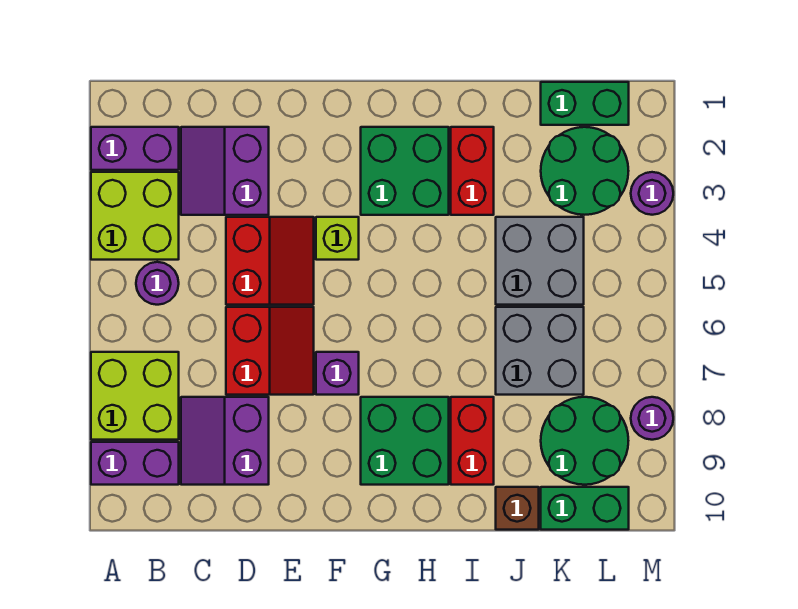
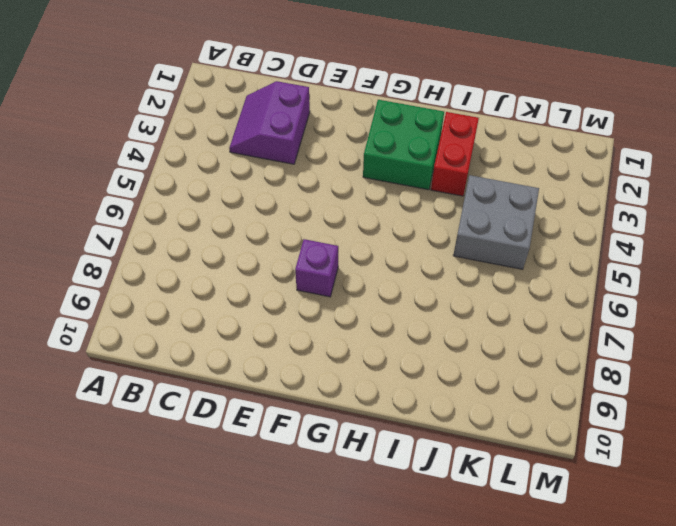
none -> purple brick A2:B2 level 1
none -> lime brick A3:B4 level 1
none -> lime brick A7:B8 level 1

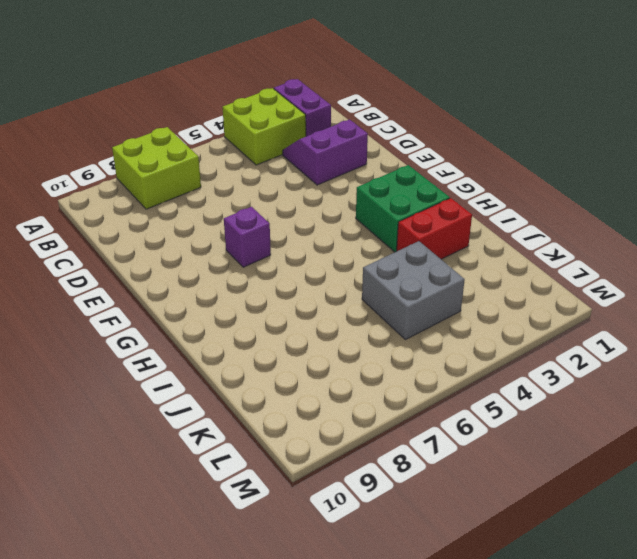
none -> purple brick A9:B9 level 1
none -> purple round brick B5 level 1
none -> purple slope C8:D9 level 1 top D

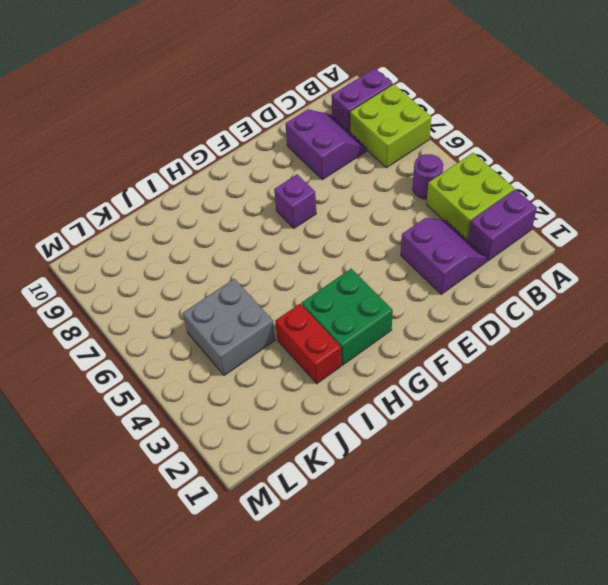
none -> red slope D4:E5 level 1 top D
none -> red slope D6:E7 level 1 top D
none -> lime brick F4 level 1

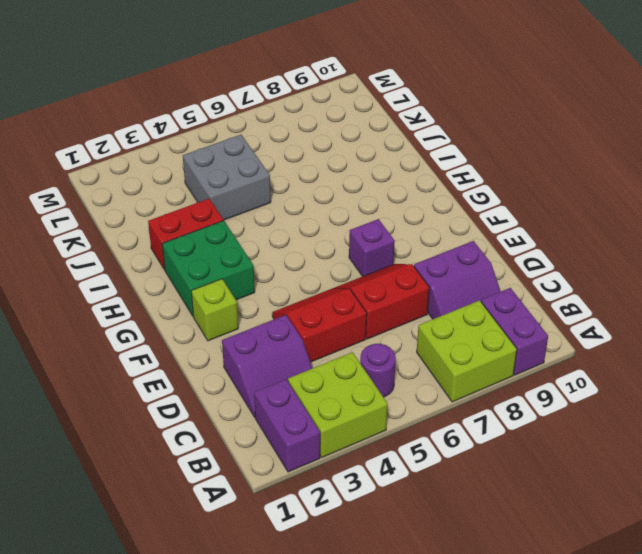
lime brick F2 level 1 -> lime brick F4 level 1
none -> green brick G8:H9 level 1
none -> red brick I8:I9 level 1
none -> grey brick J6:K7 level 1

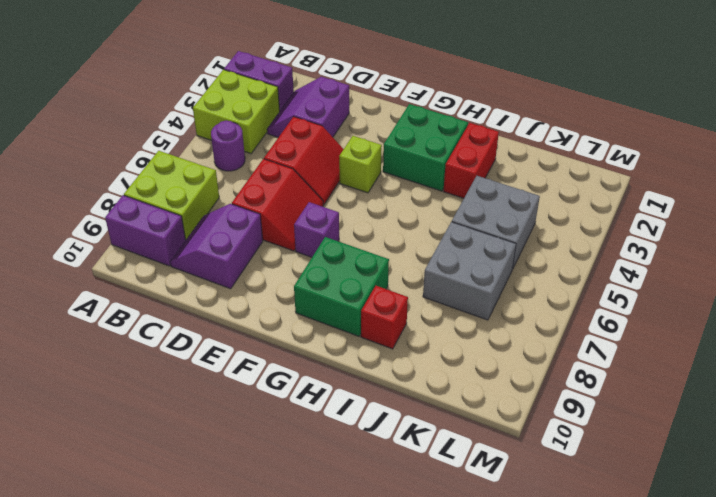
red brick I9 level 1 -> red brick I8:I9 level 1
none -> brown brick J10 level 1
none -> green brick K1:L1 level 1
none -> green round brick K2:L3 level 1

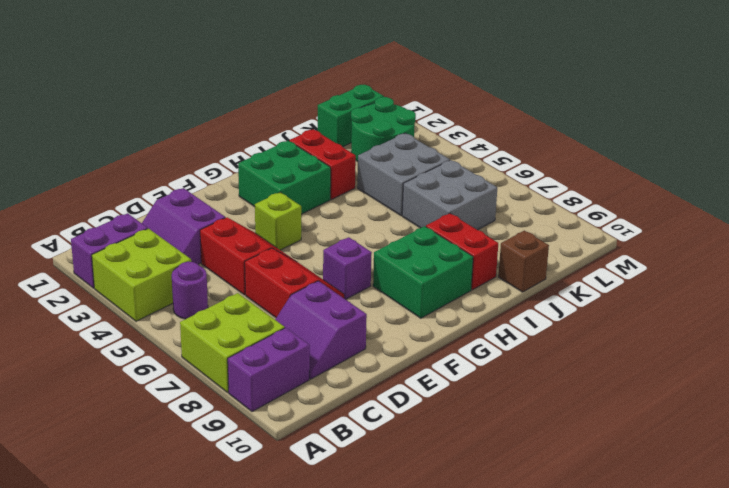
none -> green round brick K8:L9 level 1
none -> green brick K10:L10 level 1
none -> purple round brick M3 level 1

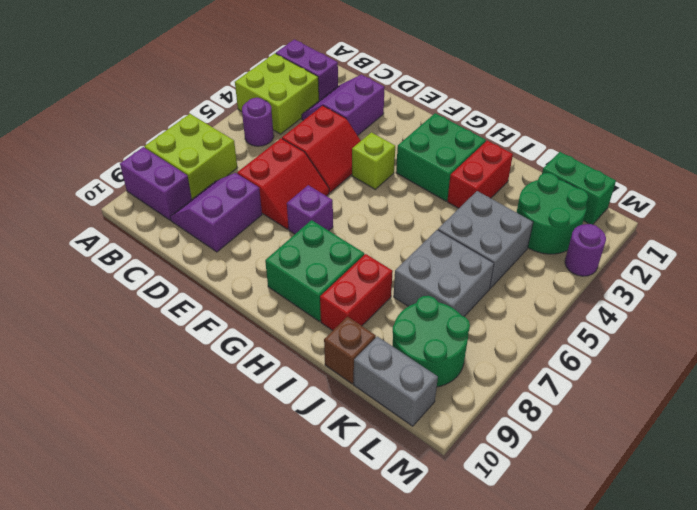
grey brick K10:L10 level 1 -> green brick K10:L10 level 1
none -> purple round brick M8 level 1

